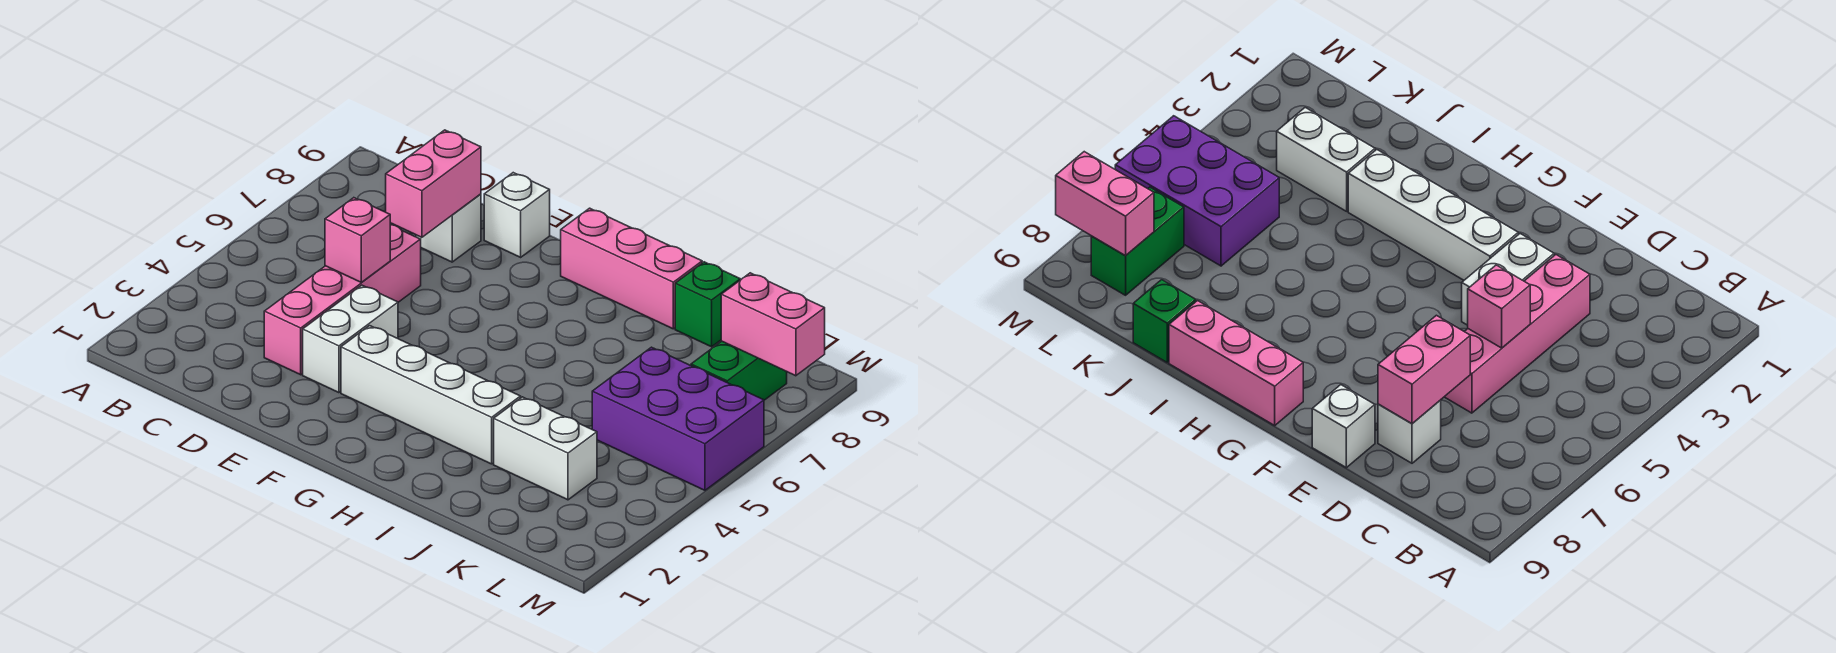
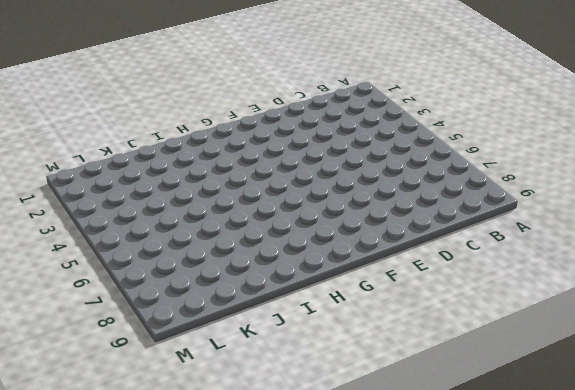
none -> pink brick D3:D6 level 1
none -> white brick D8 level 1
none -> white brick E3:E4 level 1

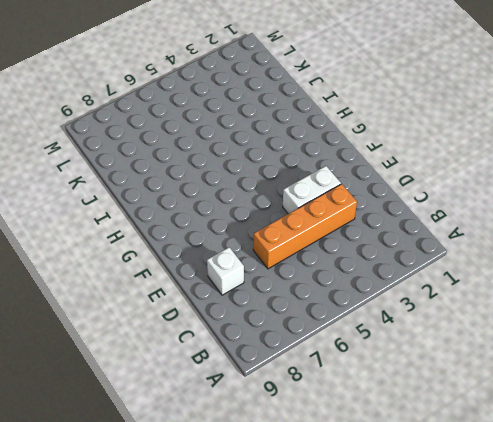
orange brick D3:D6 level 1 -> pink brick D3:D6 level 1
none -> white brick E9 level 1
none -> white brick F3:I3 level 1
none -> pink brick G9:I9 level 1

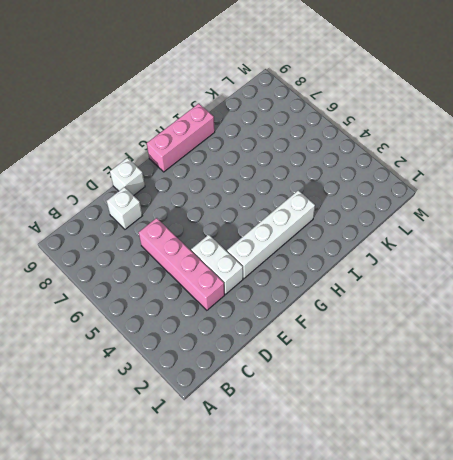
none -> white brick J3:K3 level 1
none -> green brick J9 level 1
none -> purple brick K5:M6 level 1

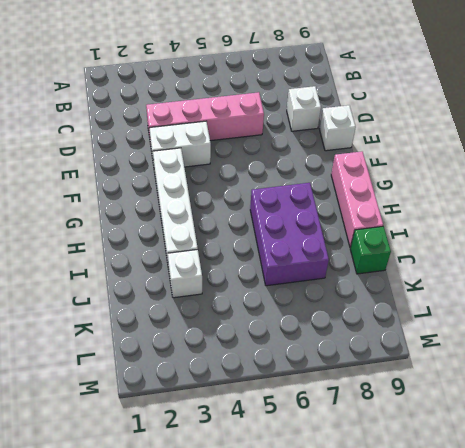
purple brick H6:J7 level 1 -> purple brick K5:M6 level 1
white brick J3 level 1 -> white brick J3:K3 level 1
none -> green brick L7:L8 level 1
none -> pink brick D5 level 2
none -> pink brick D7:D8 level 2

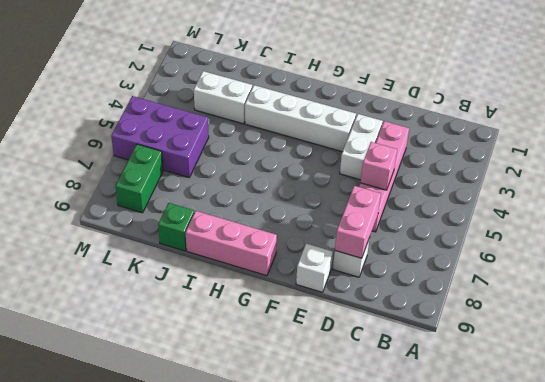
none -> pink brick L8:M8 level 2

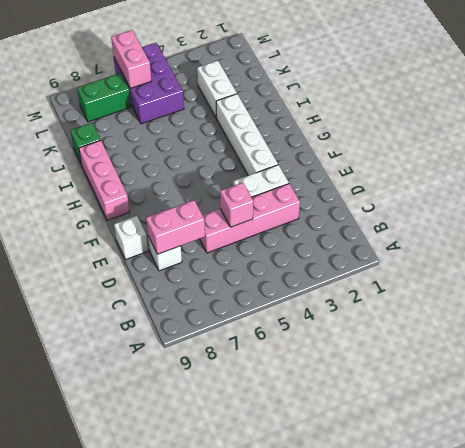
pink brick L6:M6 level 2 -> pink brick L8:M8 level 2

